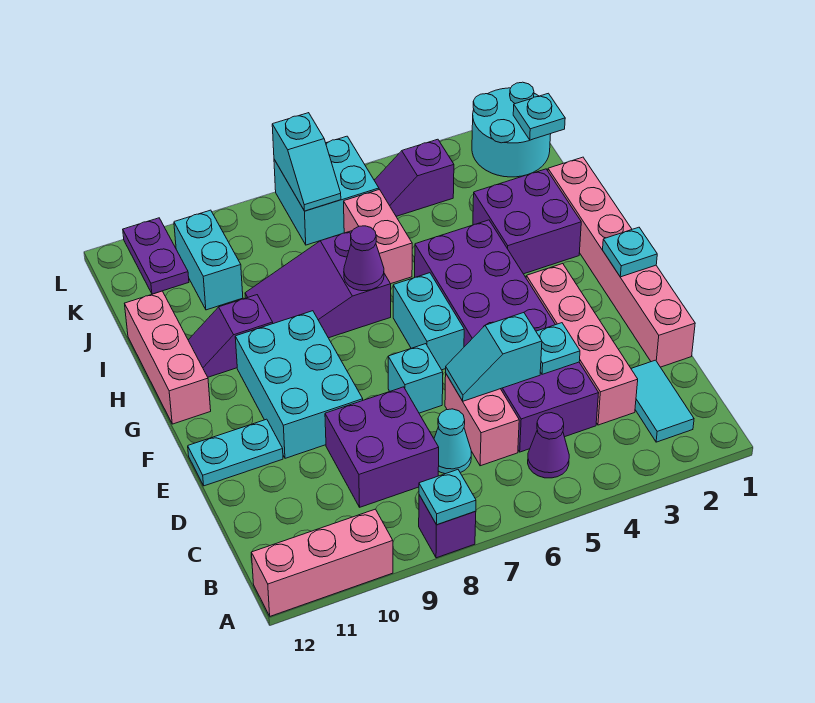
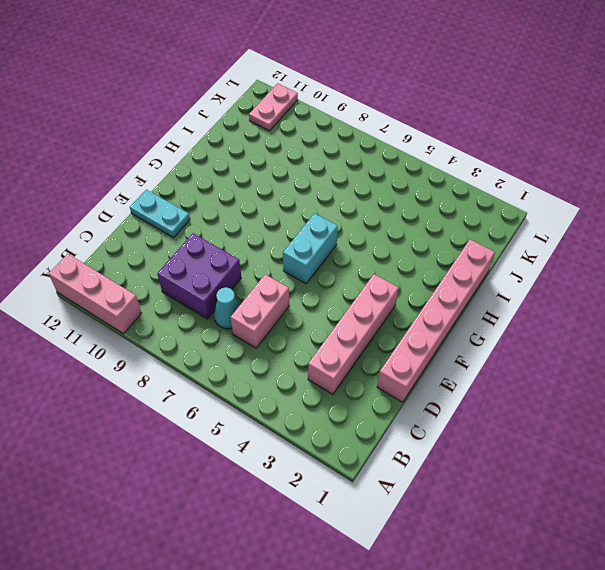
pink plate K11:L11 level 1 -> purple plate K11:L11 level 1
none -> purple brick A8 level 1
none -> cyan tile B2:C2 level 1
none -> purple cone B5 level 1
none -> purple brick C4:H5 level 1

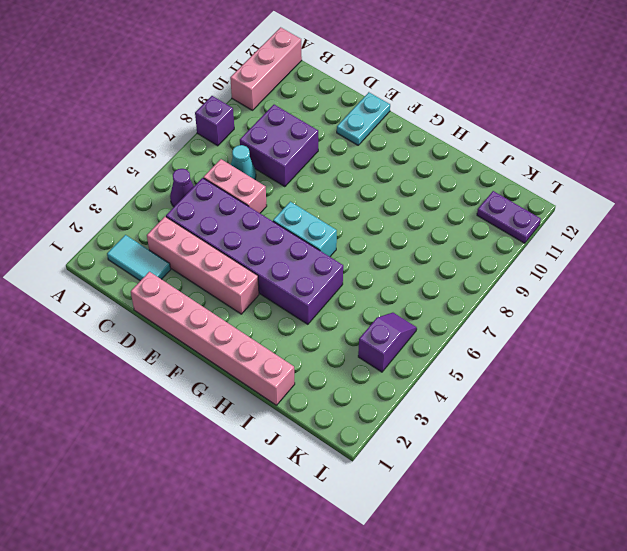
none -> cyan brick E7 level 1
none -> cyan brick E9:G10 level 1
none -> pink brick G12:I12 level 1
none -> purple brick H2:I3 level 1

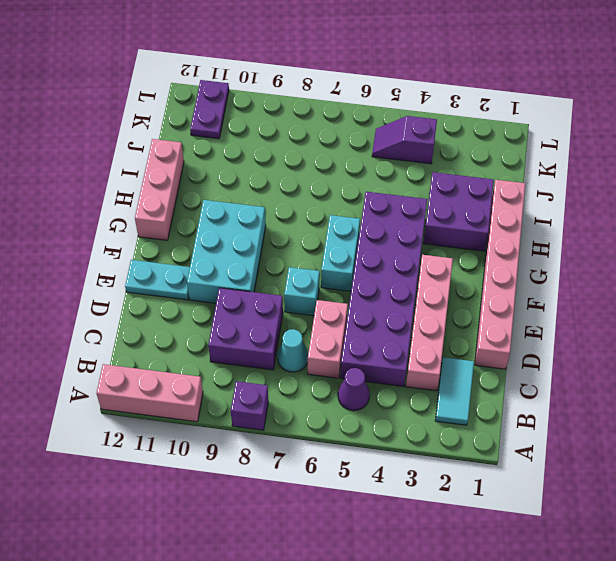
none -> purple slope H7:I9 level 1 top 7
none -> purple slope H10:H11 level 1 top 10
none -> pink brick I6:J6 level 1
none -> cyan brick J10:K10 level 1

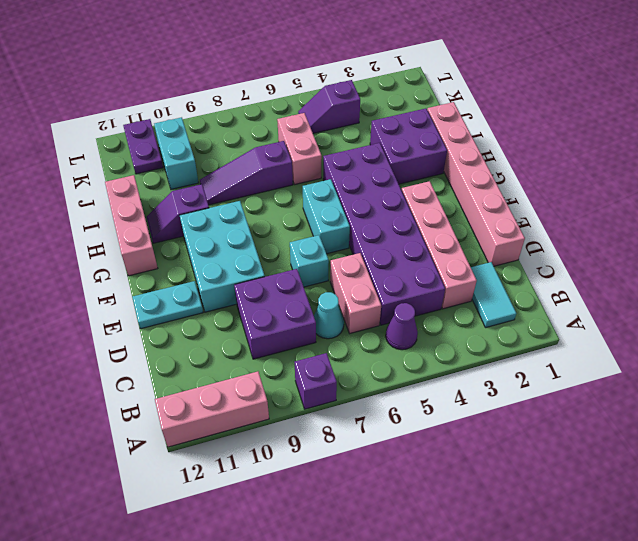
purple slope I7:I9 level 1 top 7 -> purple slope H7:I9 level 1 top 7
none -> cyan round brick K1:L2 level 1
none -> cyan brick K6:L7 level 1
none -> cyan plate A8 level 2
none -> cyan plate D4 level 2

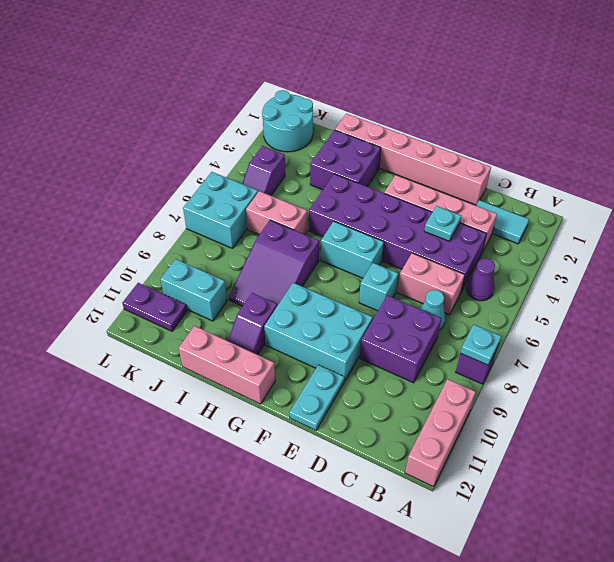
none -> cyan slope D5:D6 level 2 top 5
none -> cyan plate F1 level 2
none -> purple cone H7 level 2
none -> cyan plate K1 level 2

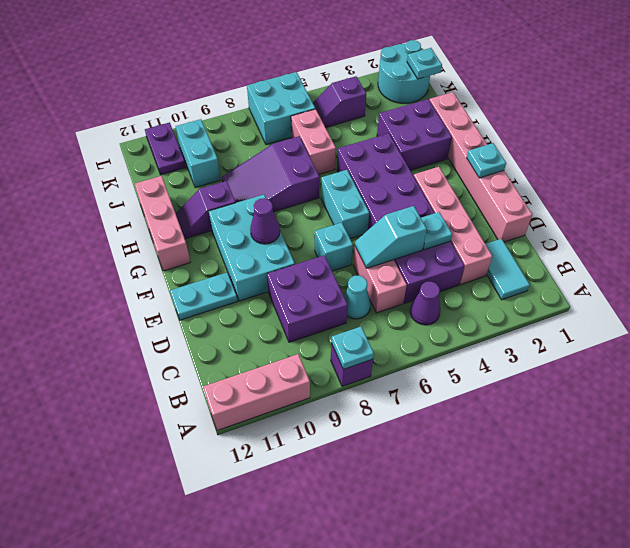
purple cone F9 level 2 -> purple cone H7 level 2
none -> cyan slope K7:L7 level 2 top L

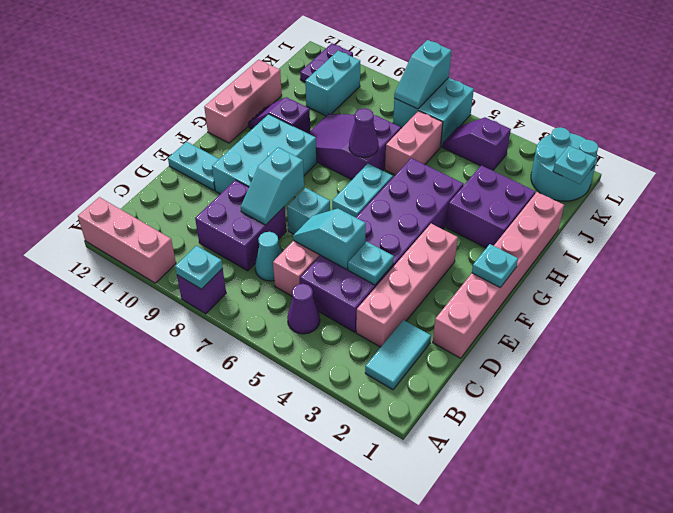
cyan slope D8:E8 level 2 top E -> none

